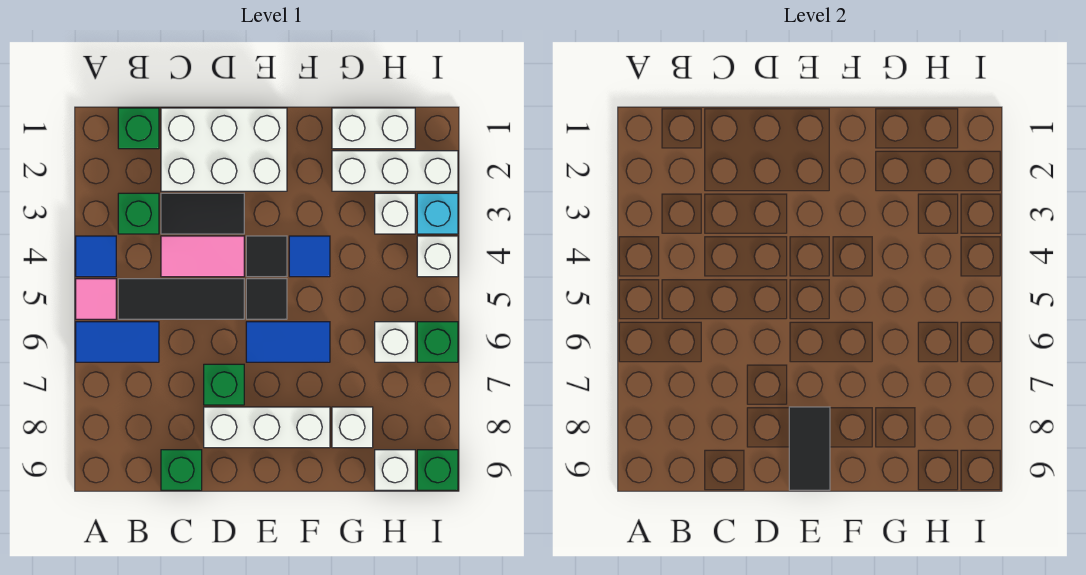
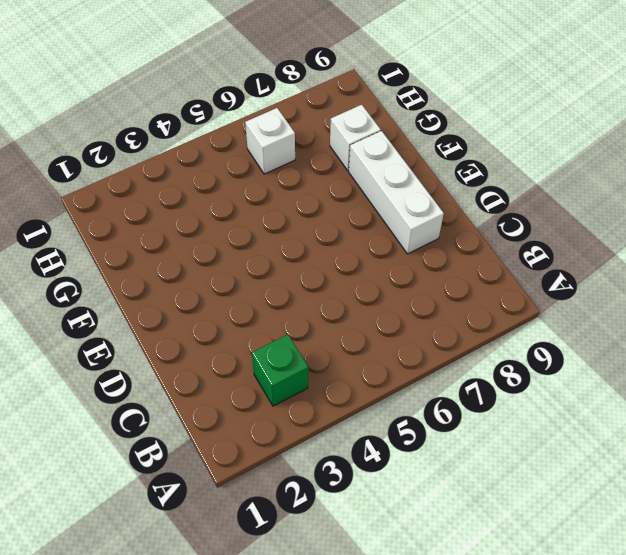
none -> blue tile A4 level 1
none -> pink tile A5 level 1
none -> blue tile A6:B6 level 1

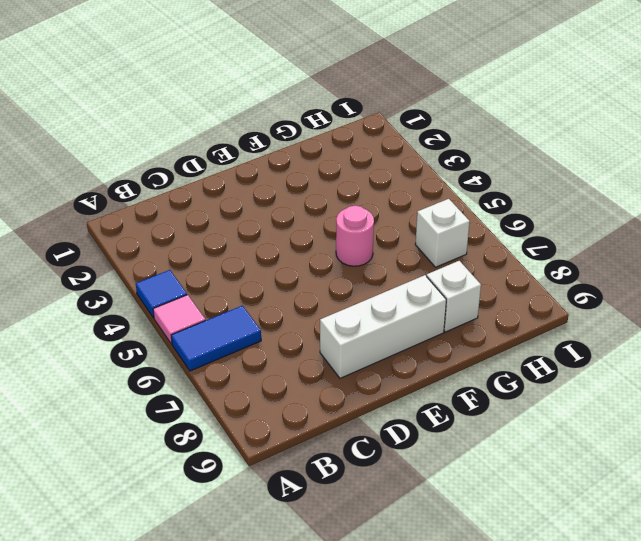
pink round brick F5 level 1 -> none
none -> green brick B1 level 1
none -> green brick B3 level 1
none -> black tile B5:D5 level 1

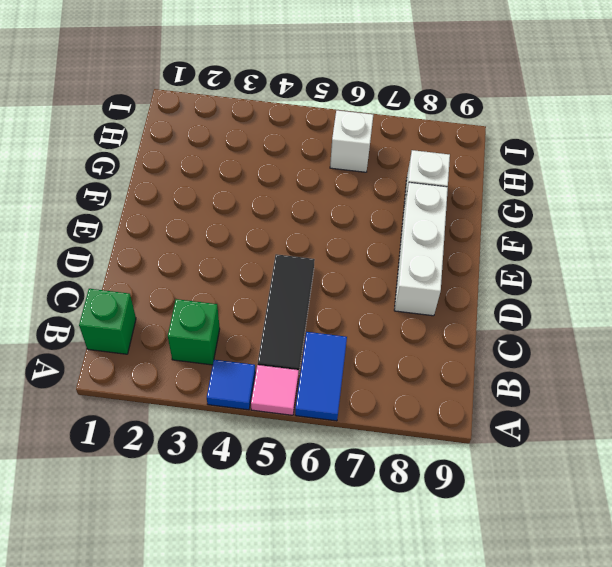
none -> white brick C1:E2 level 1
none -> black tile C3:D3 level 1
none -> pink tile C4:D4 level 1

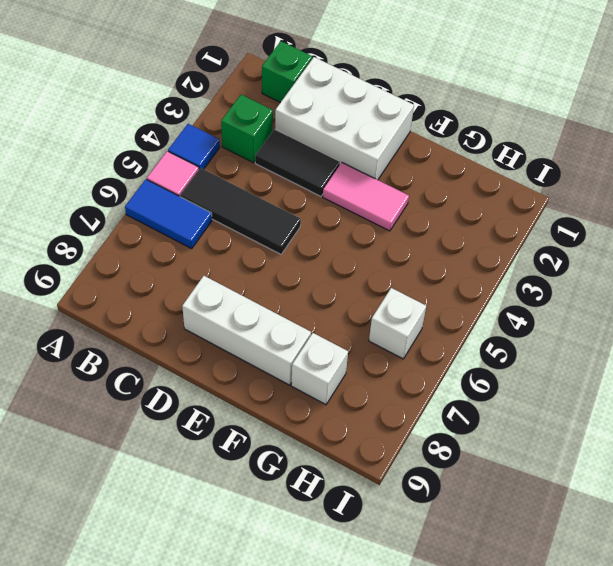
pink tile E3:F3 level 1 -> pink tile C4:D4 level 1
none -> green brick C9 level 1
none -> green brick D7 level 1
none -> black tile E4 level 1

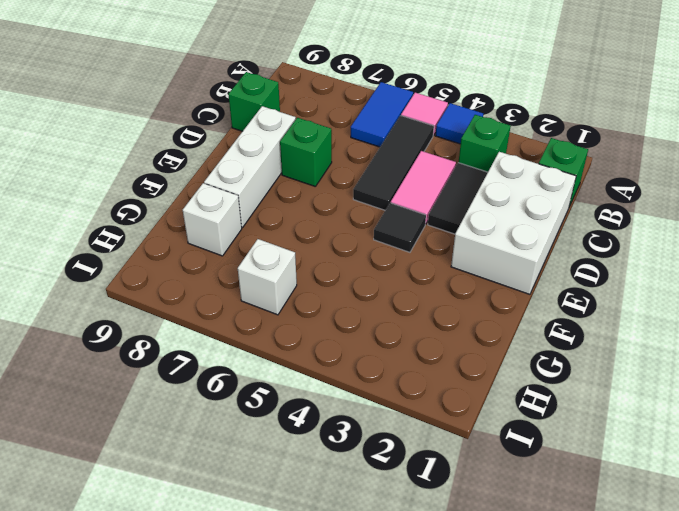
none -> black tile E5 level 1
none -> blue tile E6:F6 level 1
none -> blue tile F4 level 1

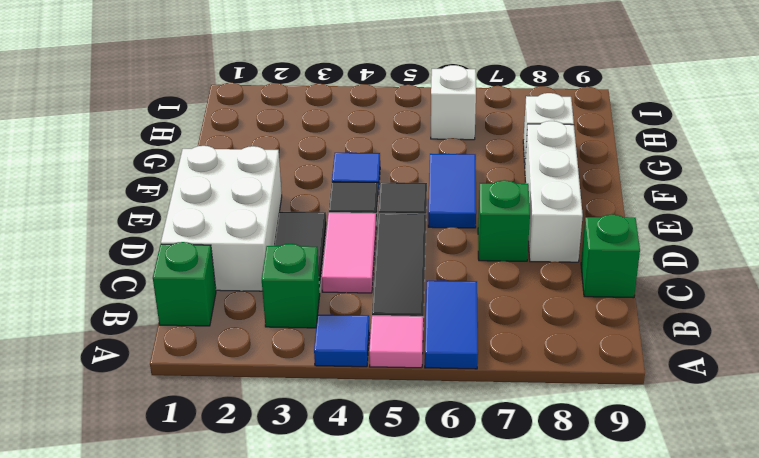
none -> white brick G1:H1 level 1
none -> white brick G2:I2 level 1
none -> white brick H3 level 1

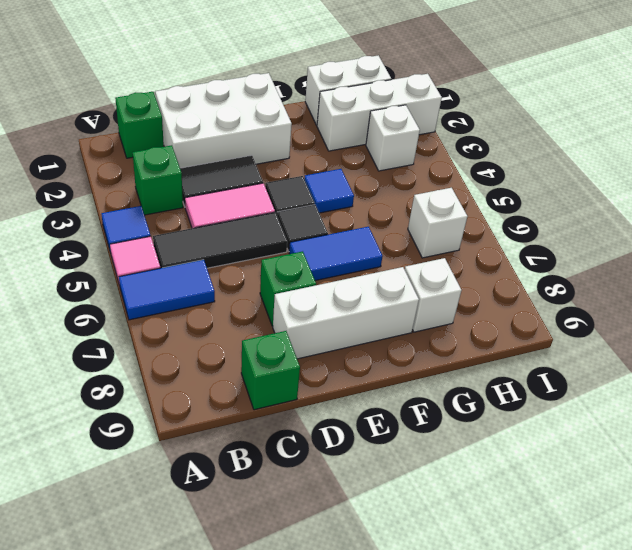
none -> white brick H9 level 1
none -> cyan brick I3 level 1
none -> white brick I4 level 1

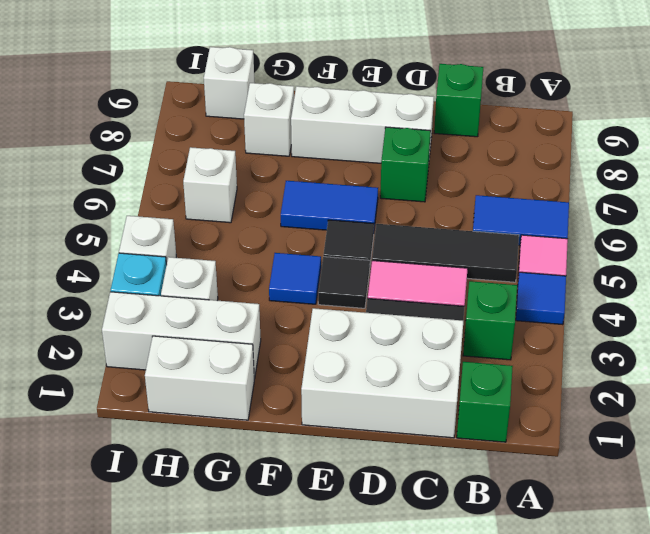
none -> green brick I6 level 1
none -> green brick I9 level 1
none -> black tile E8:E9 level 2

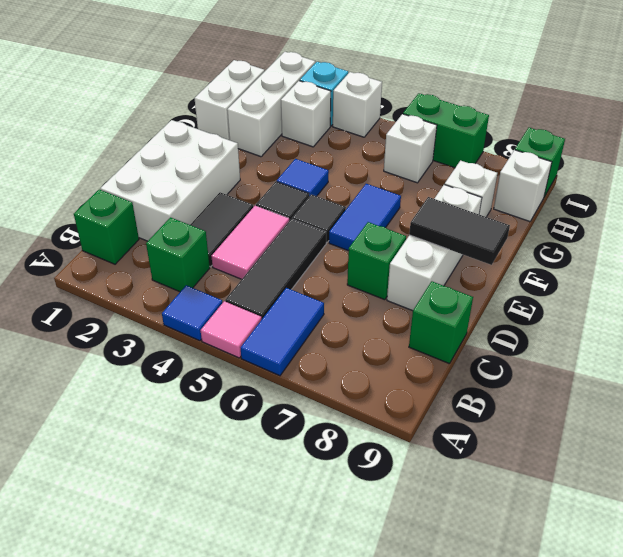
green brick I6:I7 level 1 -> green brick I6 level 1

